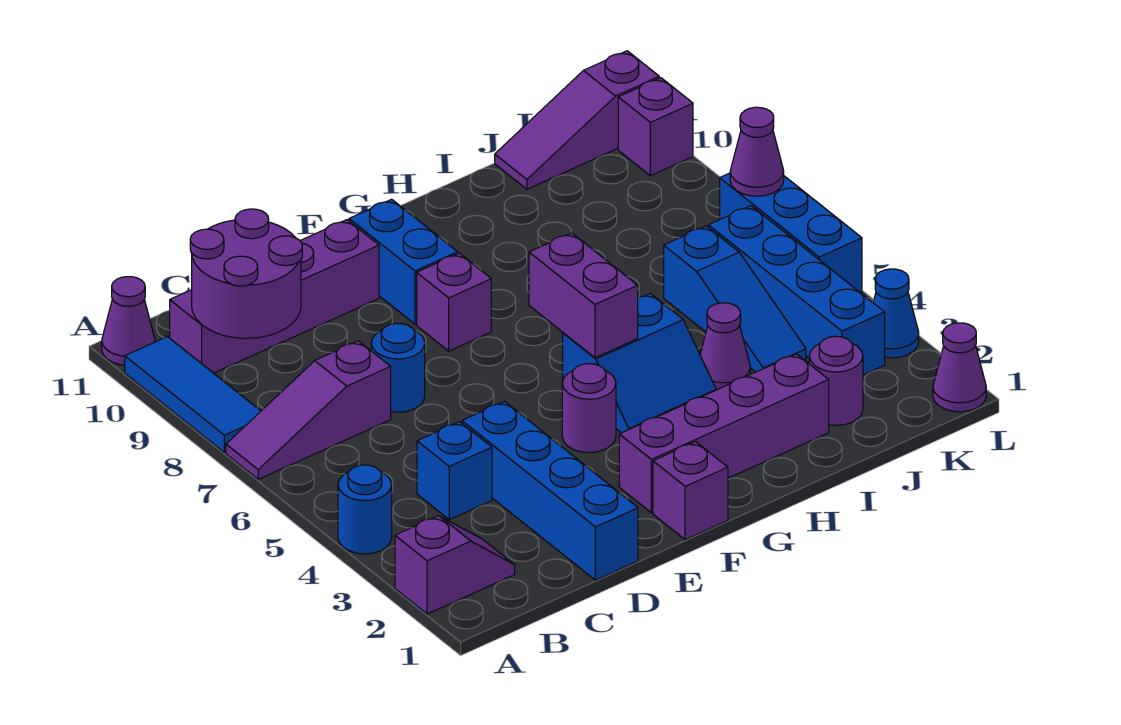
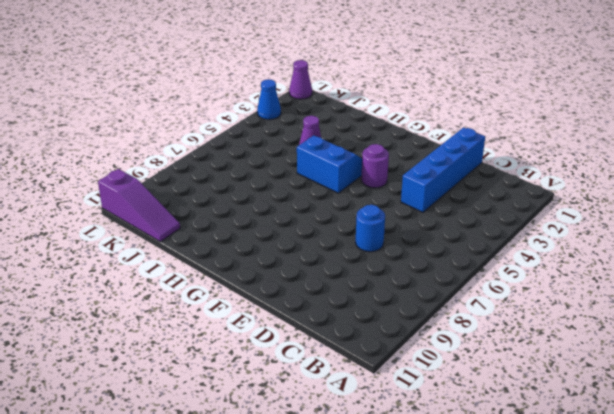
none -> purple slope A2:B2 level 1 top A
none -> blue round brick A4 level 1
none -> purple slope A7:C7 level 1 top C

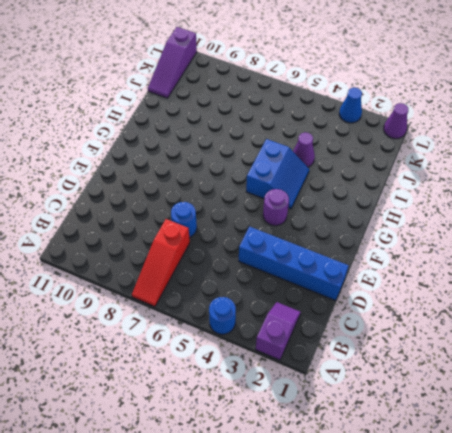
red slope A7:C7 level 1 top C -> purple slope A7:C7 level 1 top C
none -> blue tile A8:A10 level 1
none -> purple cone A11 level 1
none -> purple brick B10:E10 level 1

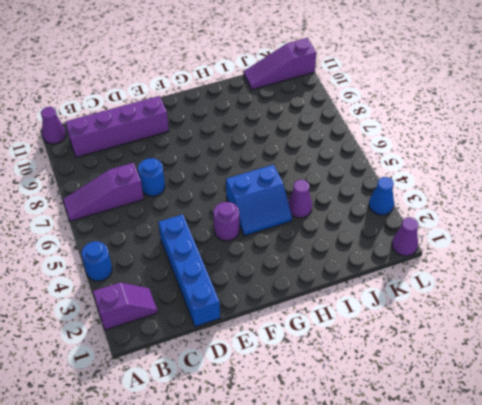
none -> blue tile A8:A10 level 1
none -> blue brick C4 level 1
none -> purple brick F1 level 1

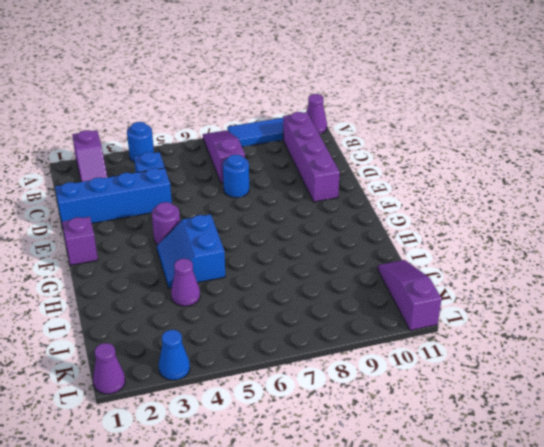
none -> purple brick F2:I2 level 1
none -> purple brick F8 level 1
none -> blue brick F9:F10 level 1

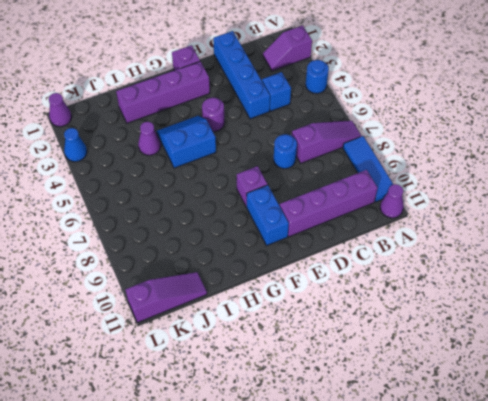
none -> purple round brick J2 level 1
none -> blue slope J4:J6 level 1 top 6
none -> blue brick K3:K6 level 1

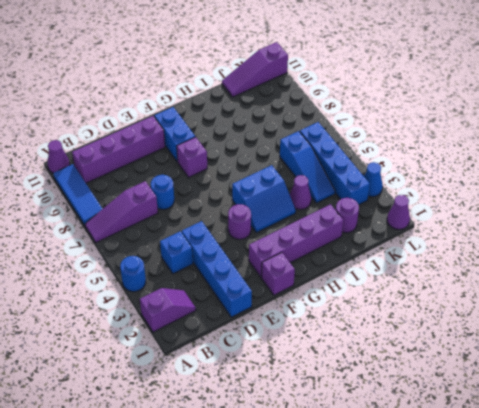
none -> blue brick L5:L7 level 1
none -> purple brick L10 level 1
none -> purple round brick B9:C10 level 2

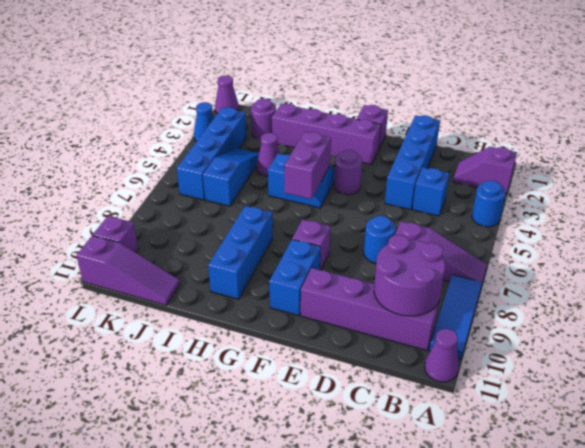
blue brick H8:H10 level 1 -> blue brick L5:L7 level 1
none -> purple cone L7 level 2

